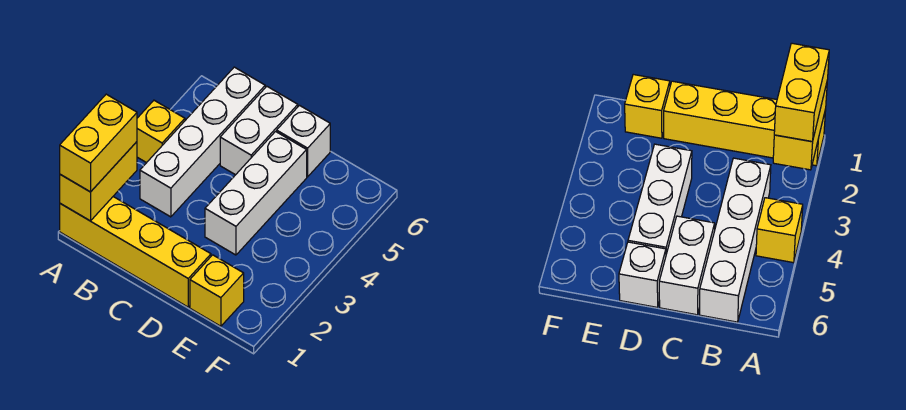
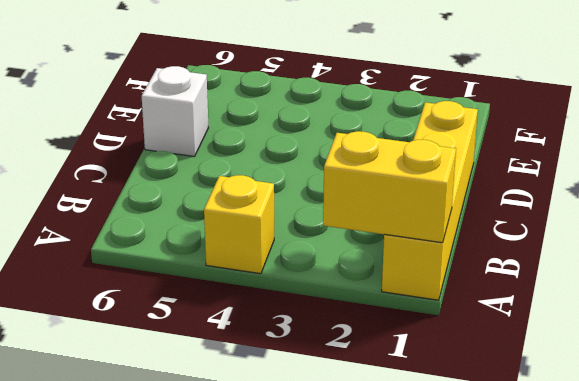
none -> white brick B3:B6 level 1
none -> white brick C5:C6 level 1

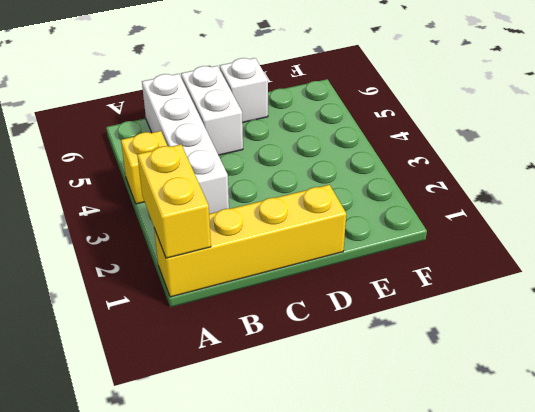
none -> white brick D3:D5 level 1
none -> yellow brick E1 level 1

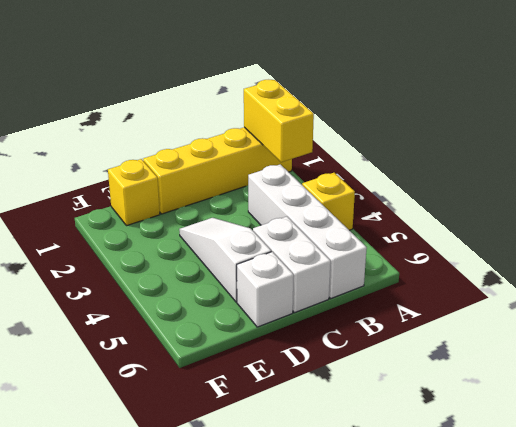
white slope D3:D5 level 1 top 5 -> white brick D3:D5 level 1
none -> yellow brick A1:A2 level 3

